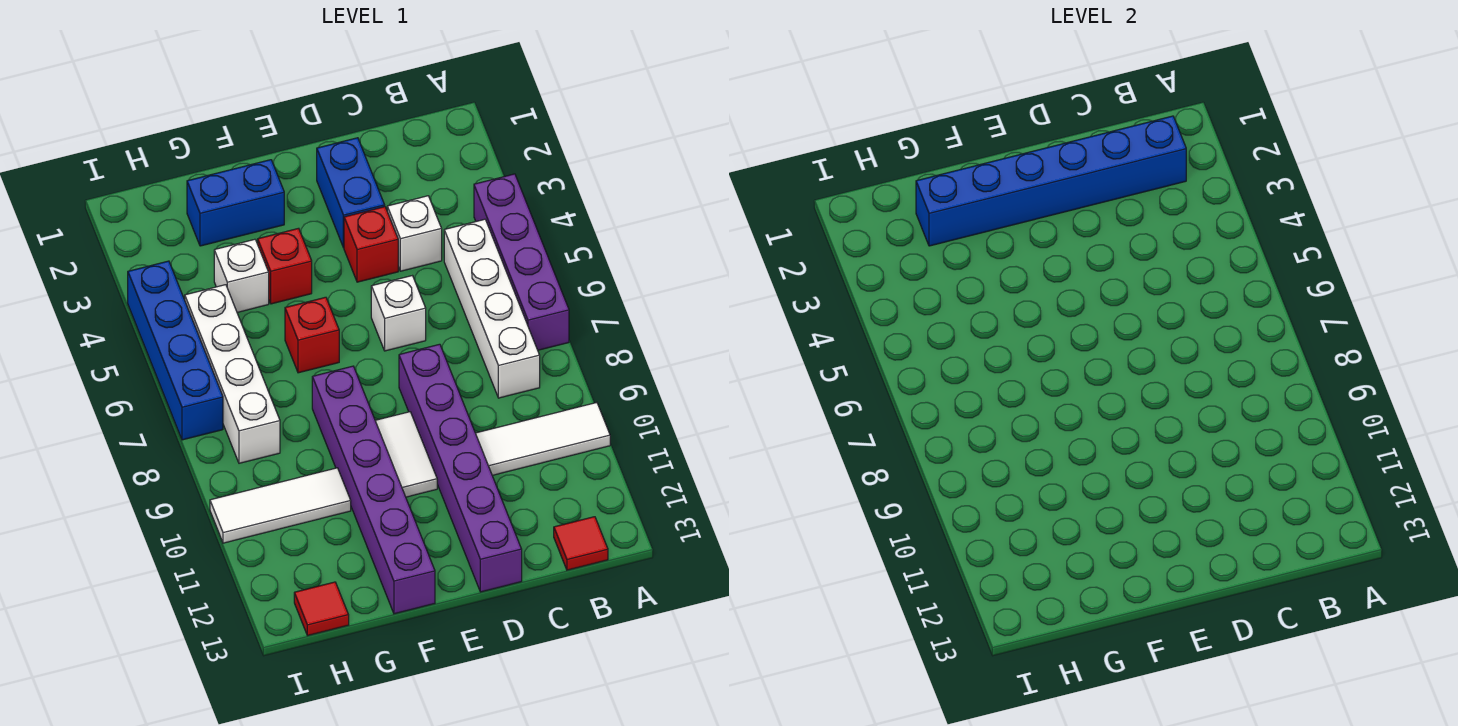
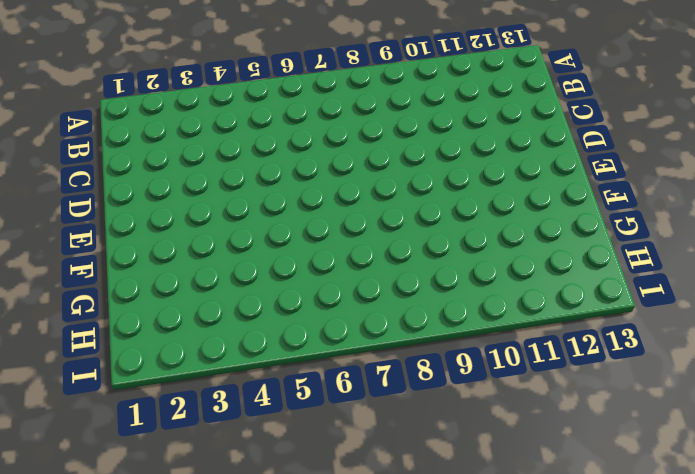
none -> purple brick A4:A7 level 1
none -> white tile A10:C10 level 1
none -> white brick B5:B8 level 1

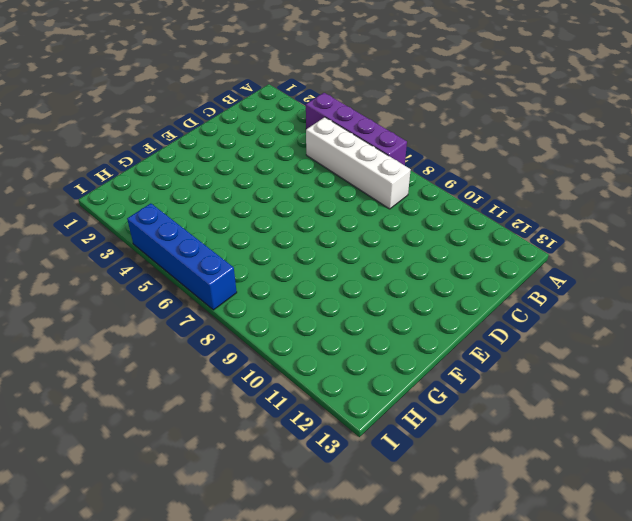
none -> white tile A10:C10 level 1
none -> red tile B13 level 1
none -> white brick C4 level 1

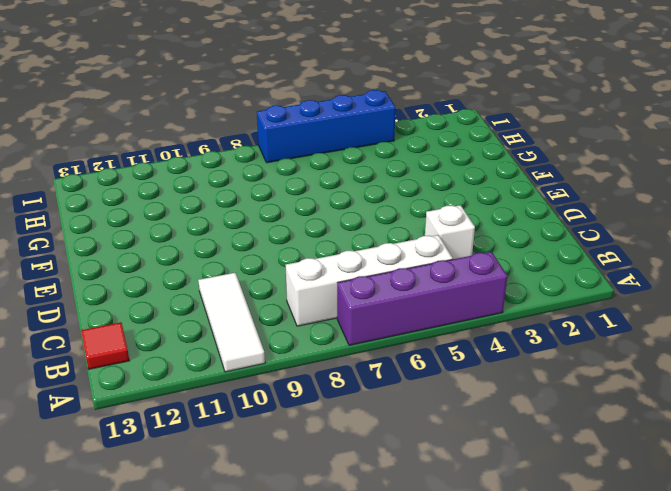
none -> blue brick D2:D3 level 1
none -> red brick D4 level 1
none -> white brick D6 level 1

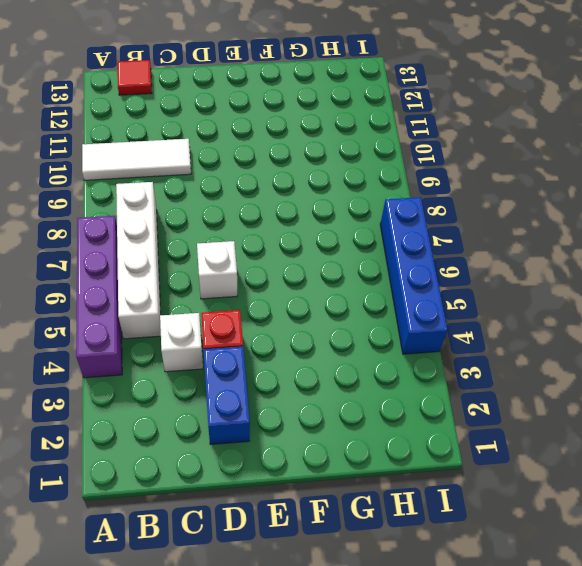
none -> purple brick D8:D13 level 1
none -> white tile E9:E10 level 1
none -> blue brick F2:G2 level 1

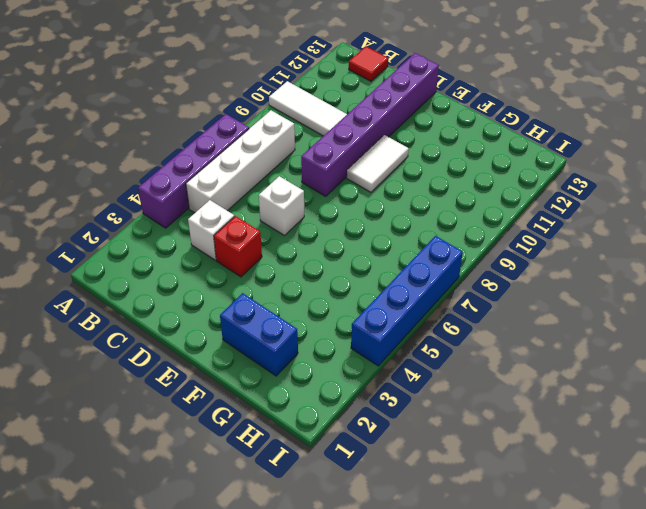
none -> blue brick D2:D3 level 1
none -> red brick F4 level 1
none -> red brick F6 level 1

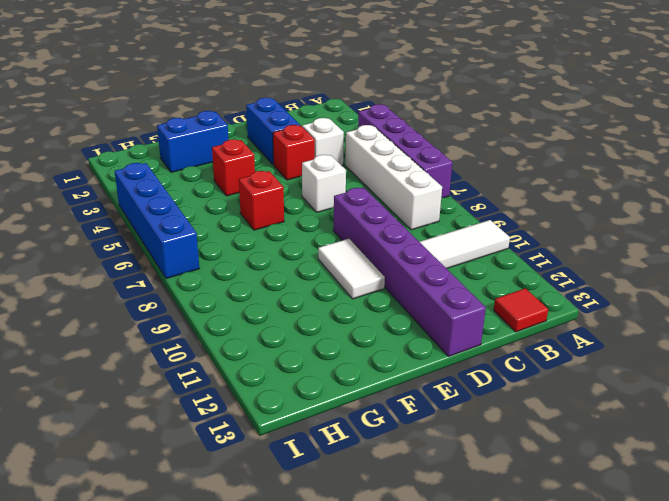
none -> purple brick F8:F13 level 1
none -> white brick G4 level 1
none -> white tile G10:I10 level 1

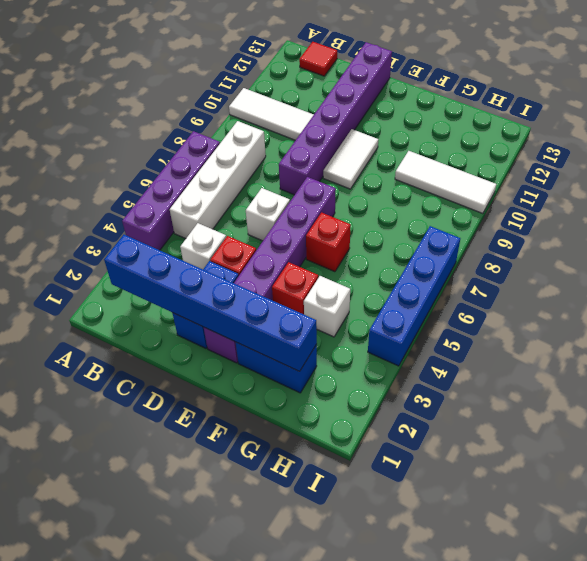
purple brick E2:E7 level 1 -> purple brick F8:F13 level 1
none -> white brick H5:H8 level 1
none -> red tile H13 level 1

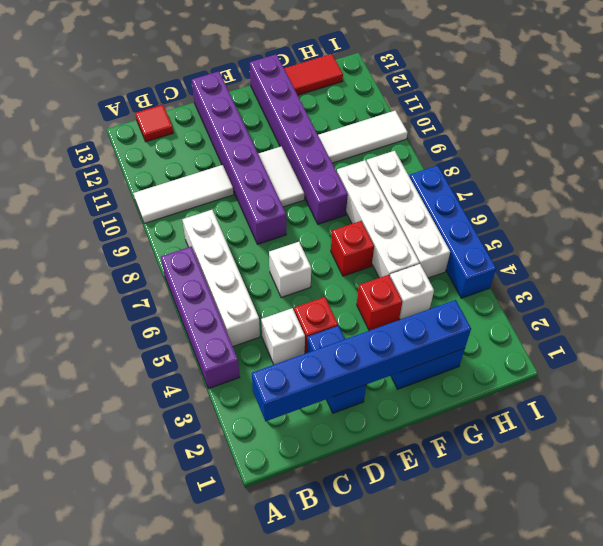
white brick G5:G8 level 1 -> none
red tile G13:H13 level 1 -> red tile H13 level 1

